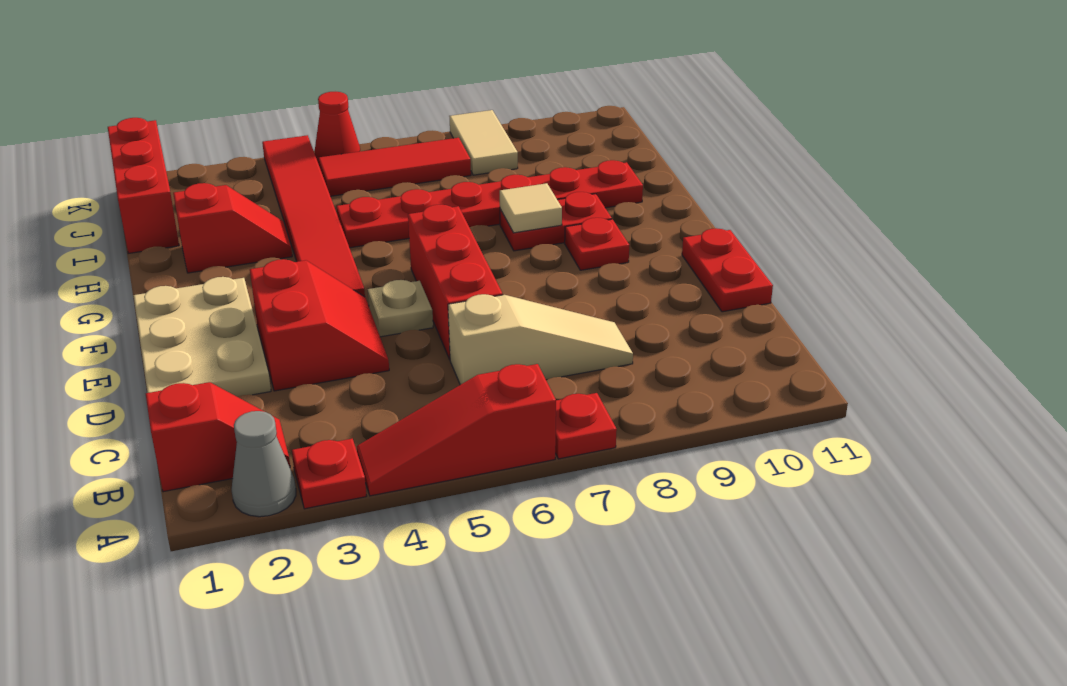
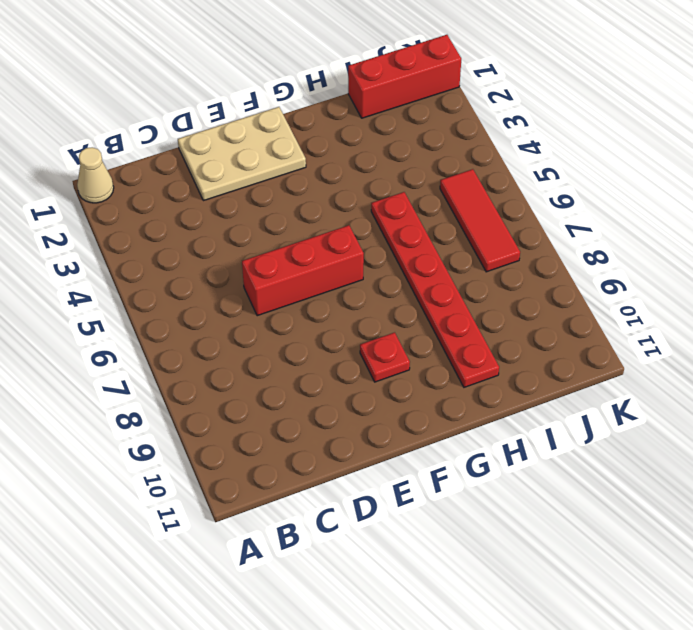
tan cone A1 level 1 -> none
none -> grey cone A2 level 1
none -> red plate A3 level 1
none -> red slope A4:A6 level 1 top 6

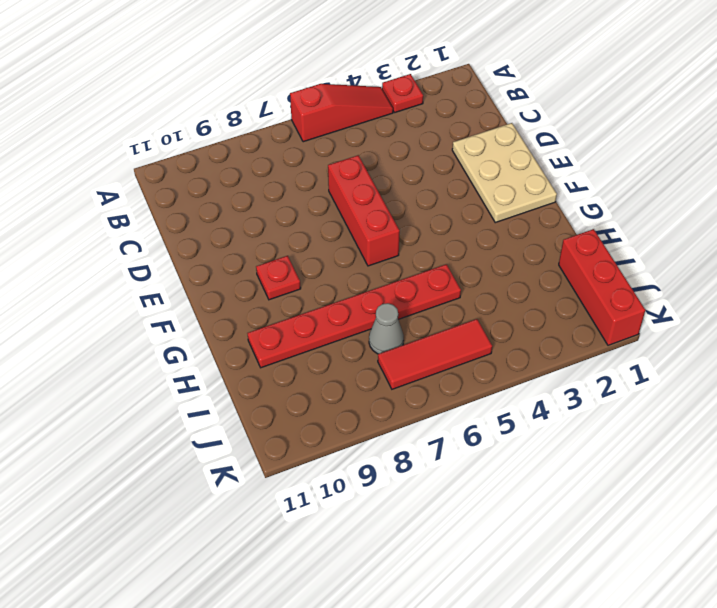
grey cone I7 level 1 -> grey cone A2 level 1
none -> red plate A7 level 1
none -> red slope B1:B2 level 1 top 1
none -> tan slope C6:C8 level 1 top 6

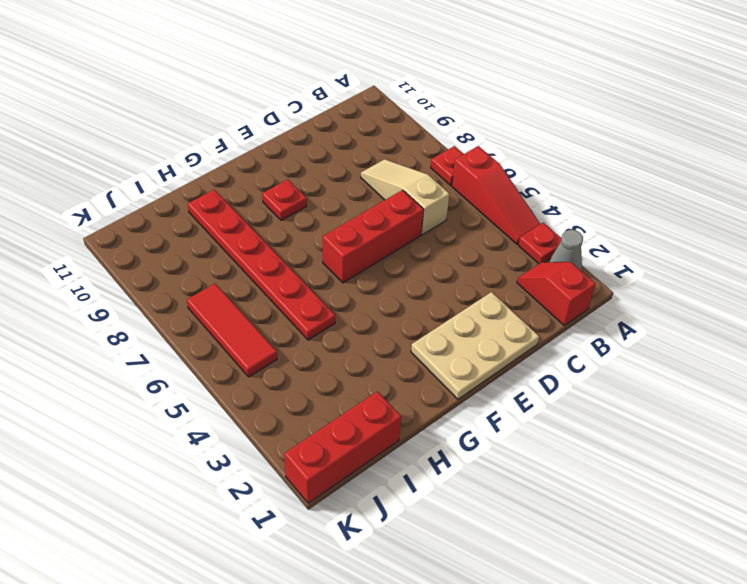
none -> red slope D3:E4 level 1 top 3
none -> red plate D11:E11 level 1
none -> tan plate E5 level 1

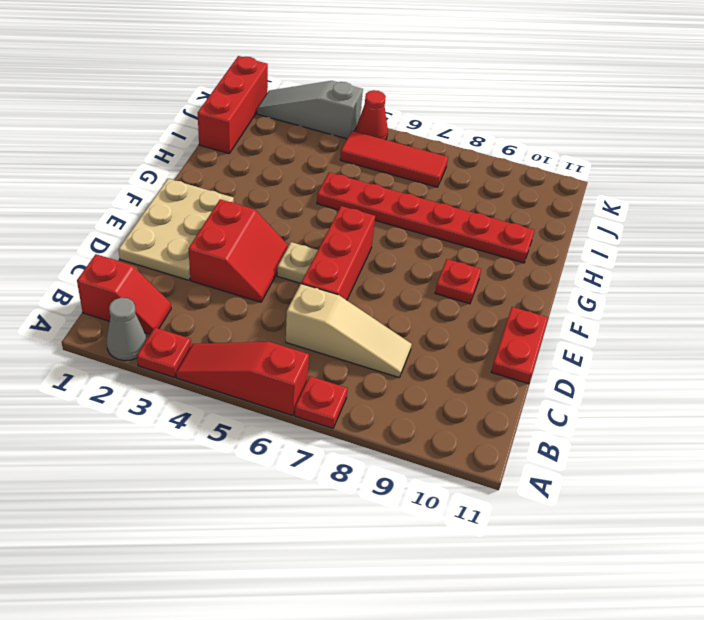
grey slope K2:K4 level 1 top 4 -> red tile F4:K4 level 1
none -> red plate G8:G9 level 1
none -> red slope H2:H3 level 1 top 2
none -> tan tile J8:K8 level 1

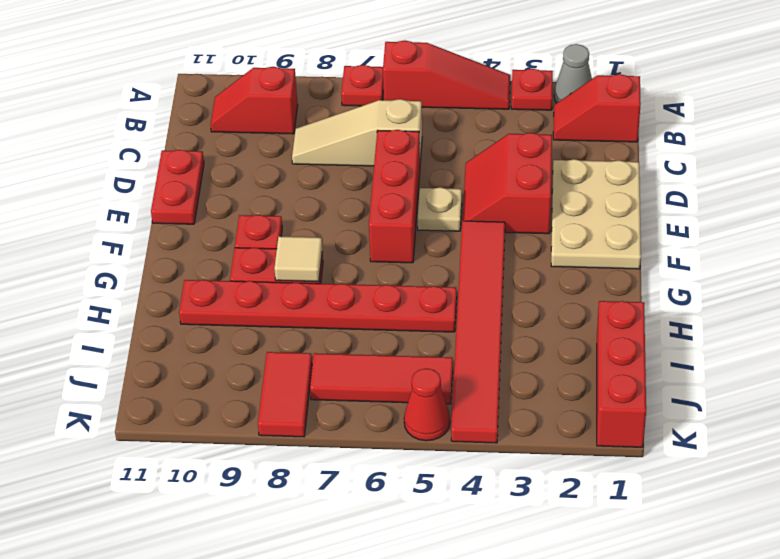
red slope B9:B10 level 1 top 9 -> red slope H2:H3 level 1 top 2
red tile J8:K8 level 1 -> tan tile J8:K8 level 1

